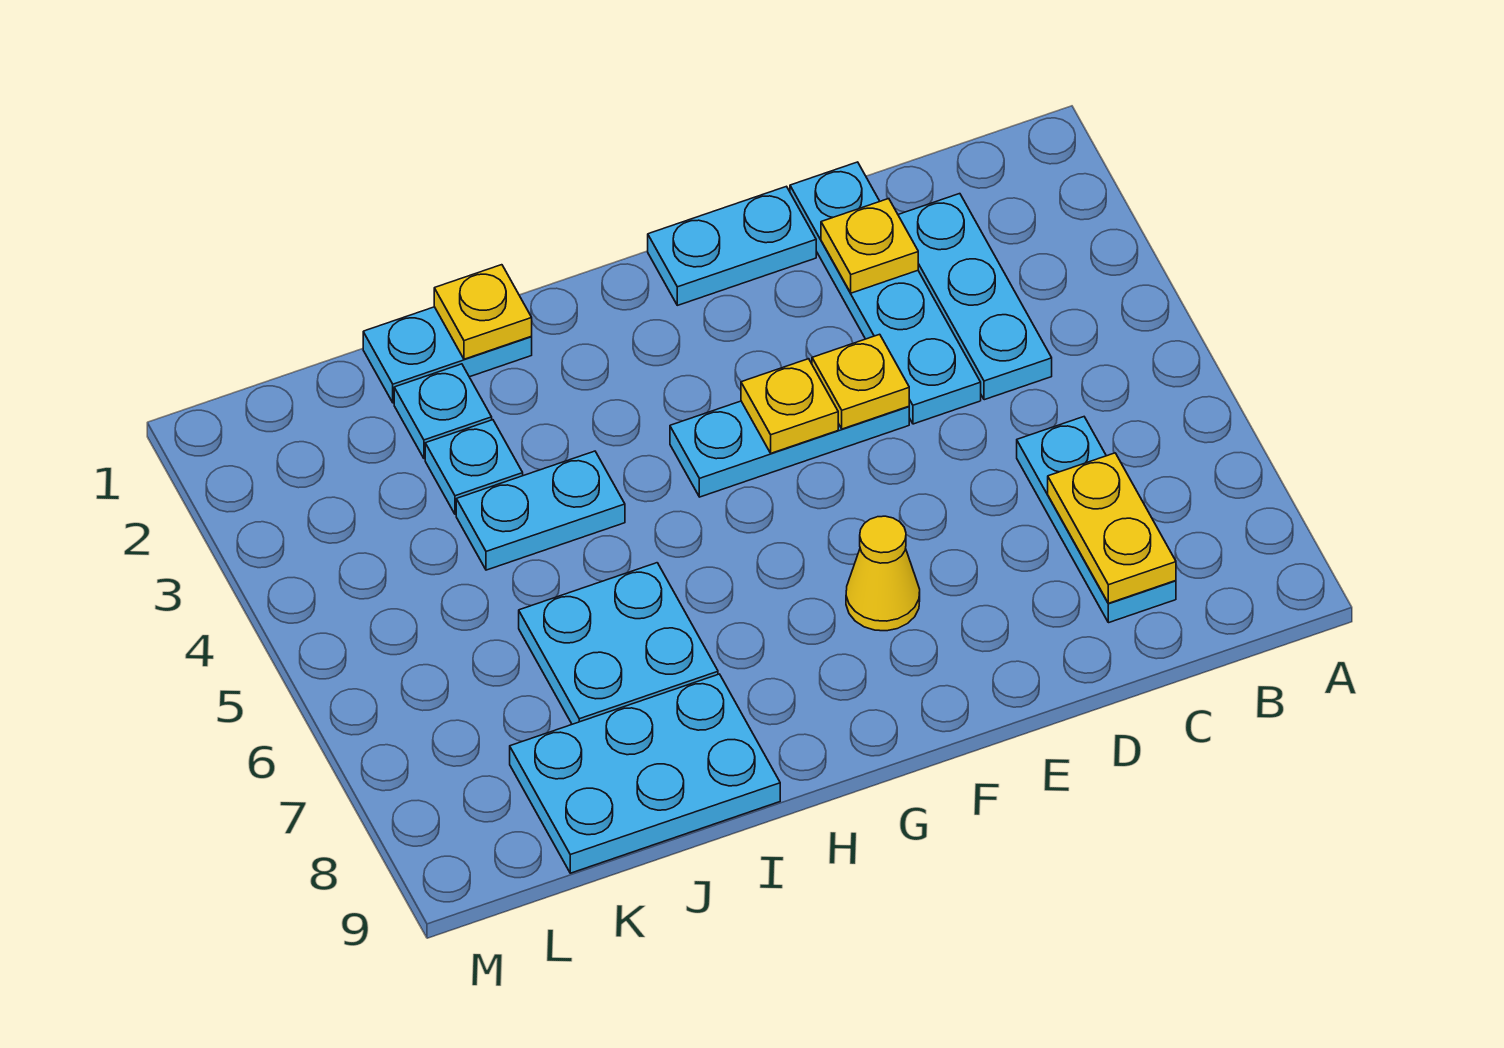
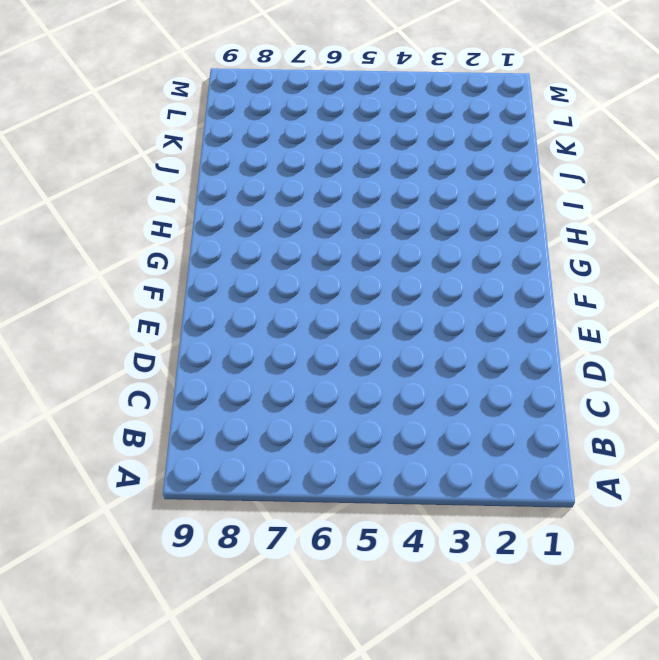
none -> cyan plate C2:C4 level 1
none -> cyan plate C6:C8 level 1
none -> cyan plate D1:D4 level 1

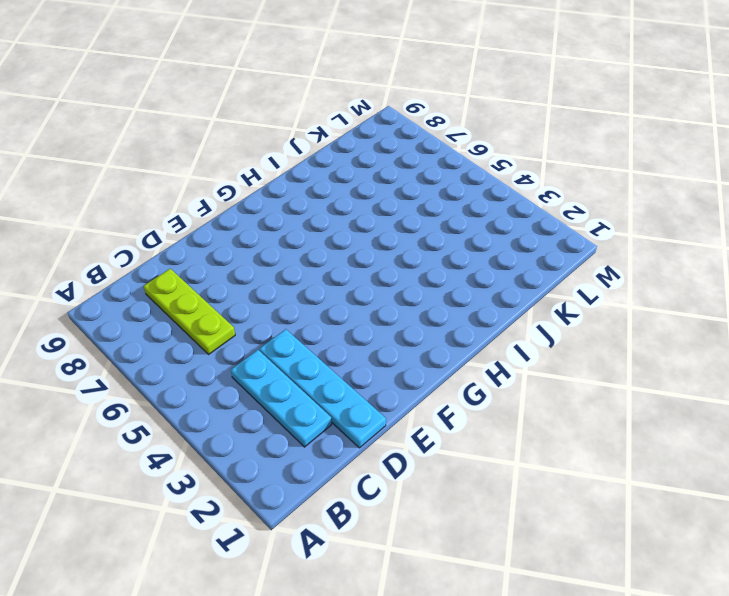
lime plate C6:C8 level 1 -> cyan plate C6:C8 level 1
none -> cyan plate E1:F1 level 1
none -> cyan plate E4:G4 level 1
none -> yellow cone F7 level 1

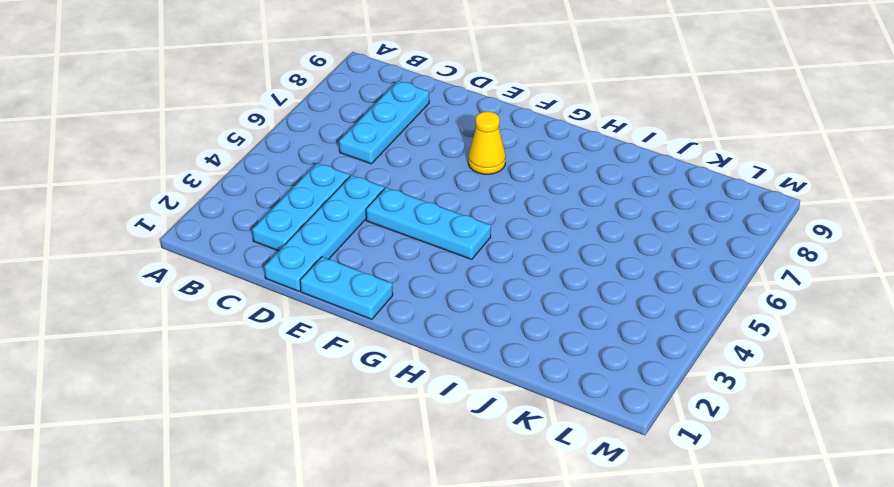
none -> cyan plate I1:J1 level 1
none -> cyan plate I4:J4 level 1
none -> cyan plate I6:J7 level 1

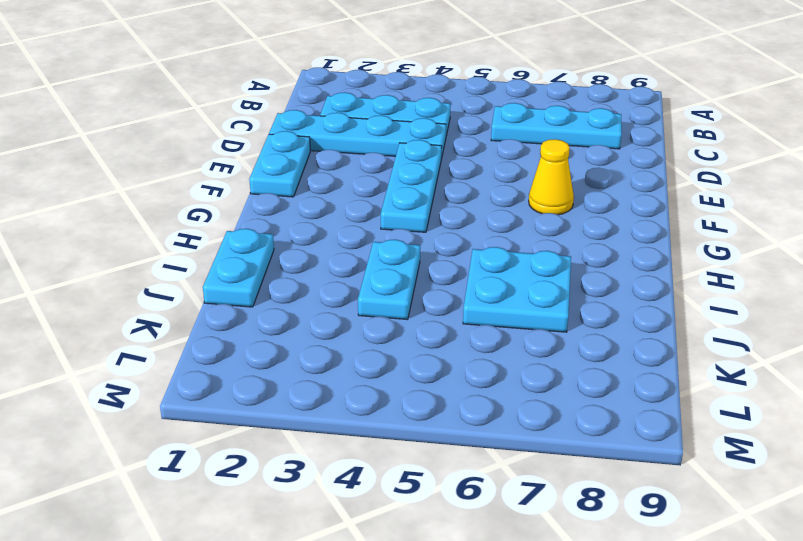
none -> cyan plate I8:K9 level 1
none -> cyan plate J2 level 1
none -> cyan plate J3 level 1

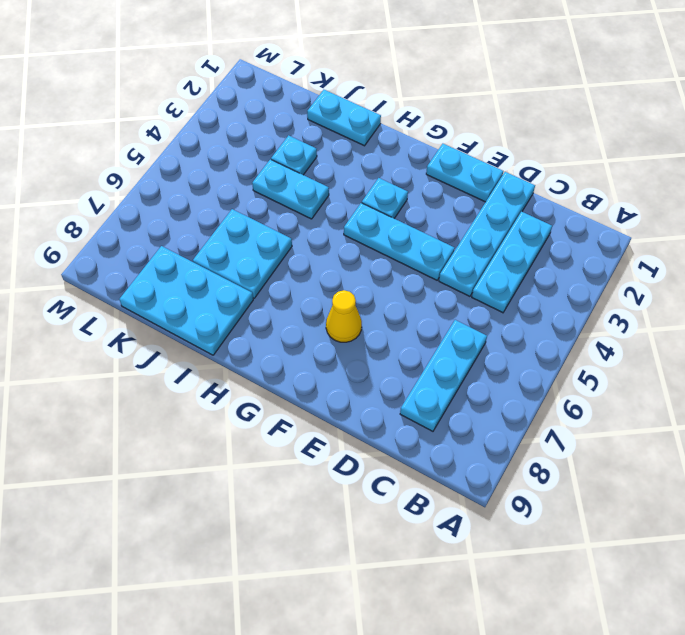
cyan plate G3 level 1 -> cyan plate J2 level 1
none -> yellow plate C7:C8 level 2
none -> yellow plate D2 level 2
none -> yellow plate E4 level 2

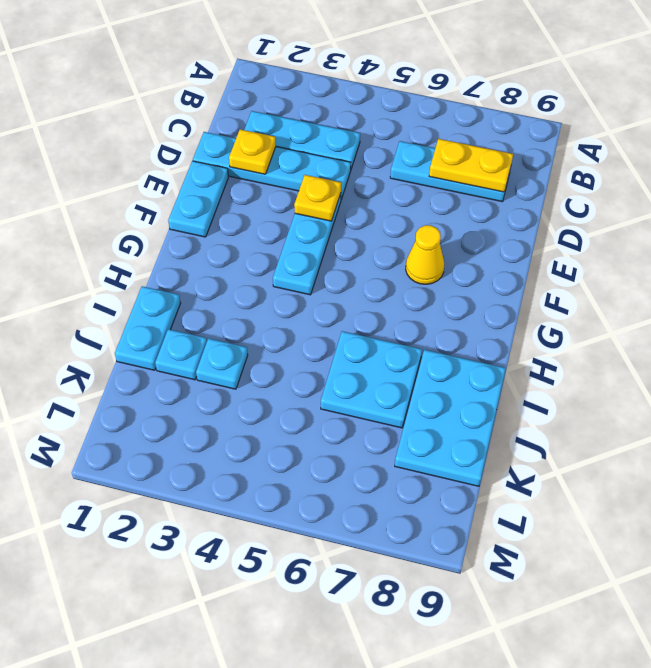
none -> cyan plate I4:J4 level 1
none -> yellow plate F4 level 2
none -> yellow plate I1 level 2

